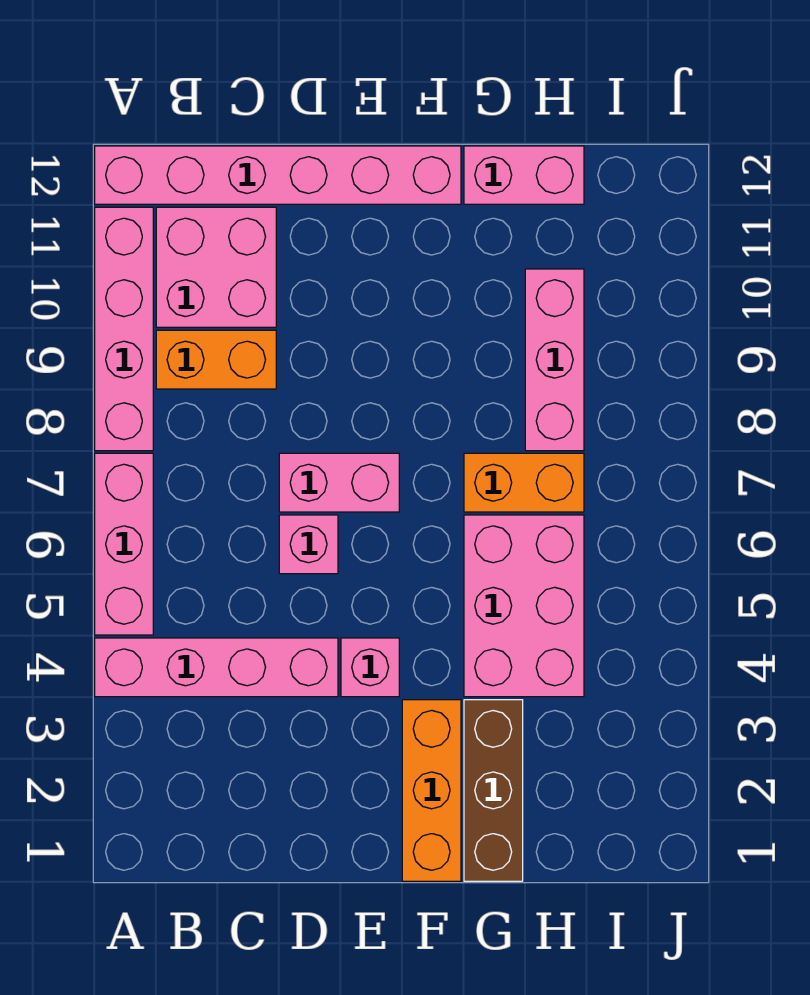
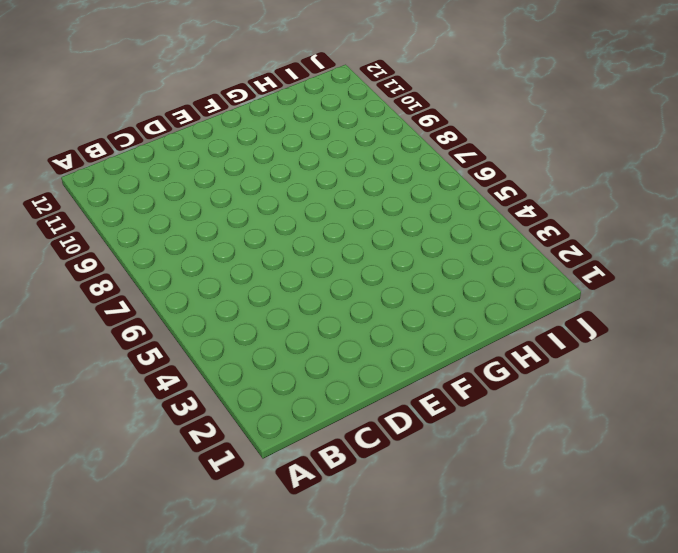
none -> pink brick A4:D4 level 1
none -> pink brick A5:A7 level 1
none -> pink brick A8:A11 level 1

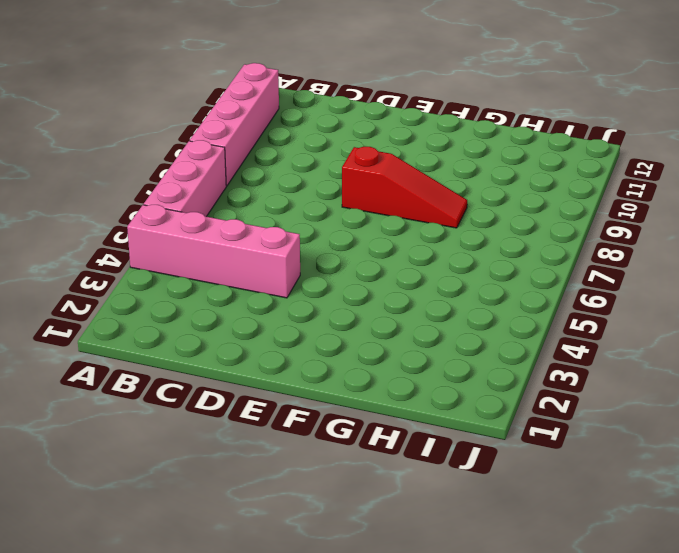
red slope E8:G8 level 1 top E -> none
none -> pink brick A12:F12 level 1
none -> orange brick B9:C9 level 1
none -> pink brick B10:C11 level 1

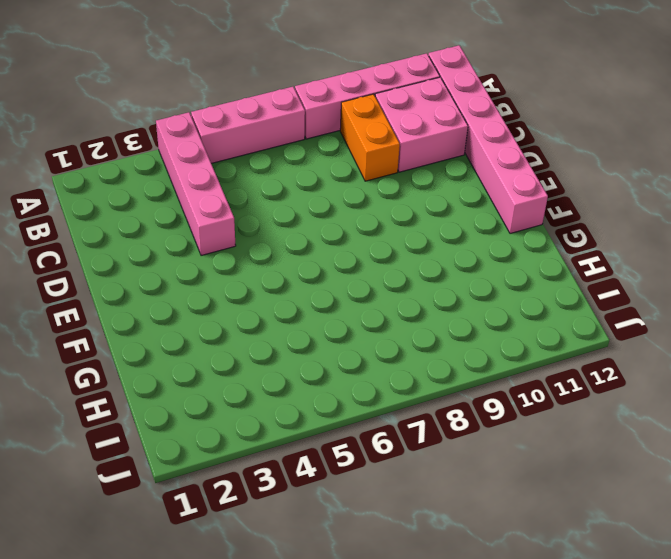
none -> pink brick D6 level 1
none -> pink brick D7:E7 level 1
none -> pink brick E4 level 1

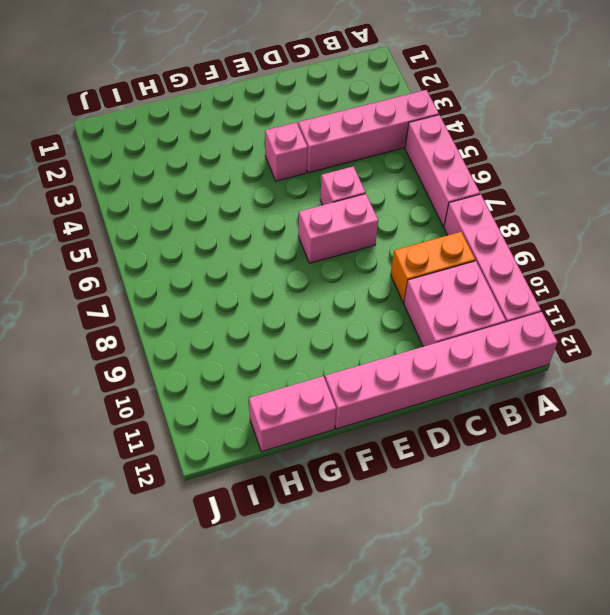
none -> orange brick F1:F3 level 1
none -> brown brick G1:G3 level 1
none -> pink brick G4:H6 level 1

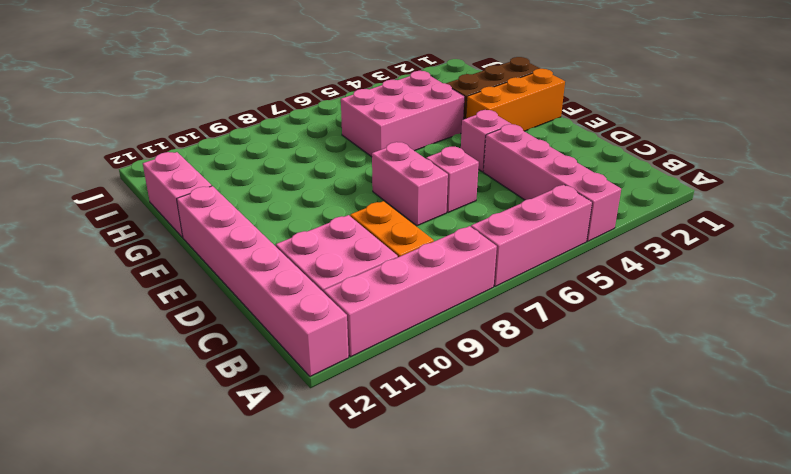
none -> orange brick G7:H7 level 1
none -> pink brick H8:H10 level 1

